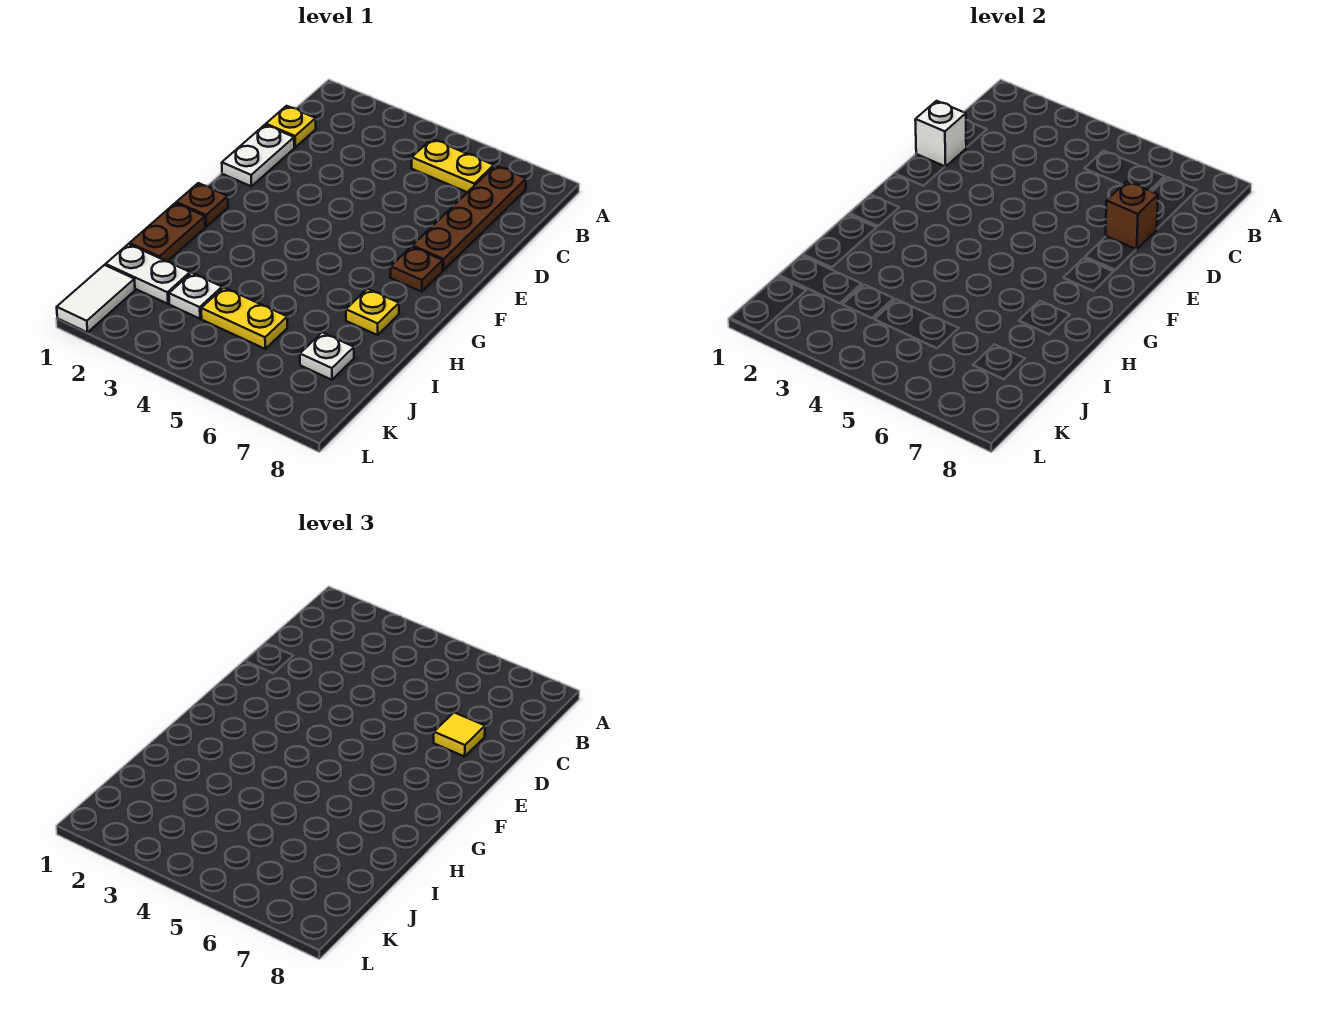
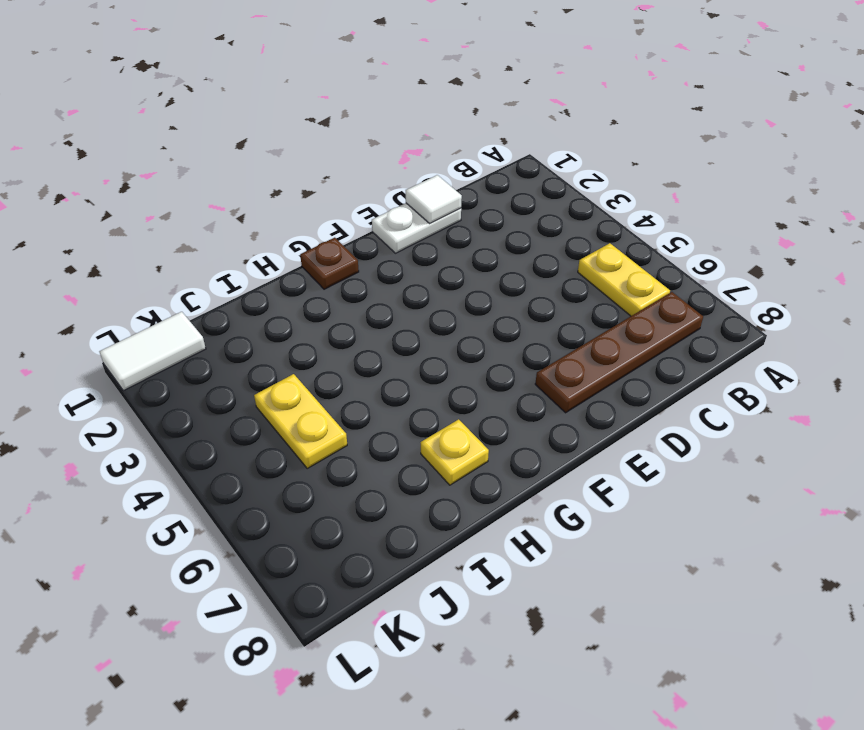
white tile D1 level 2 -> white brick D1 level 2
none -> yellow plate C1 level 1
none -> brown plate F7 level 1
none -> brown plate H1:I1 level 1

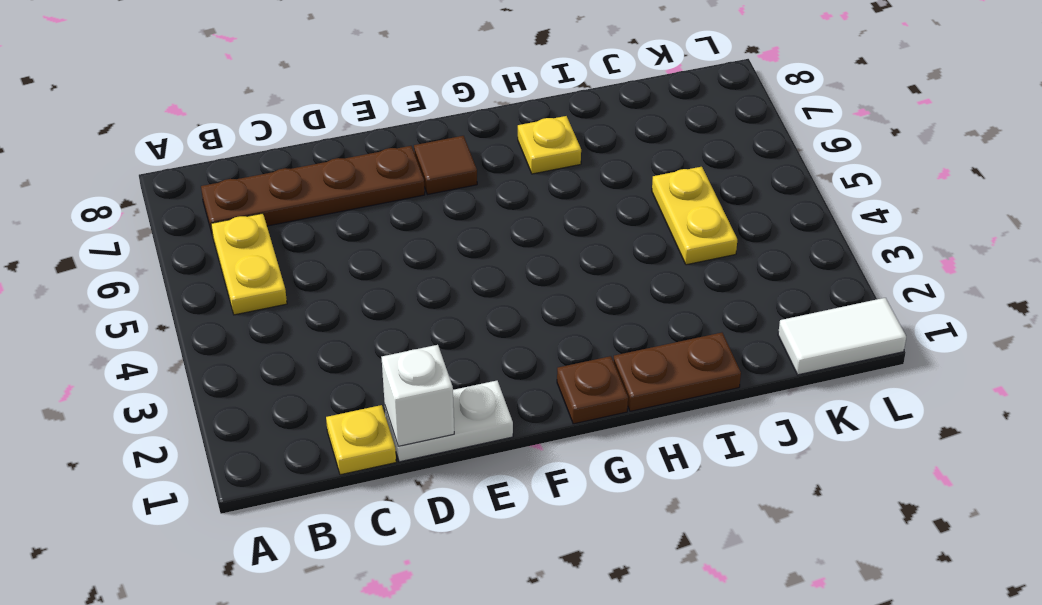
brown tile F7 level 1 -> brown plate F7 level 1
none -> white plate J1:J2 level 1
none -> white plate J3 level 1
none -> white plate J7 level 1

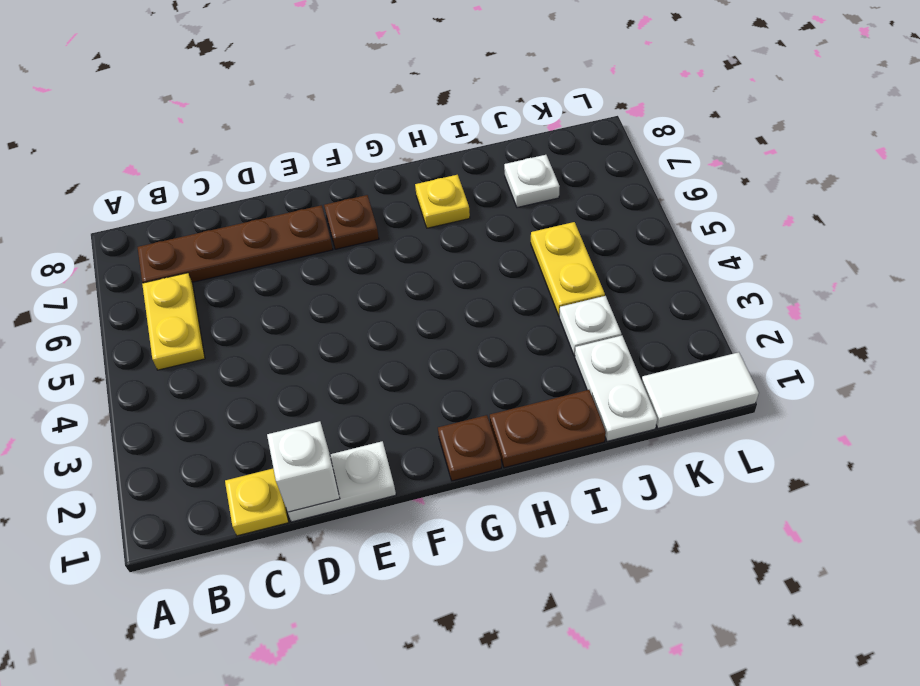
none -> brown brick D7 level 2
none -> yellow tile D7 level 3

